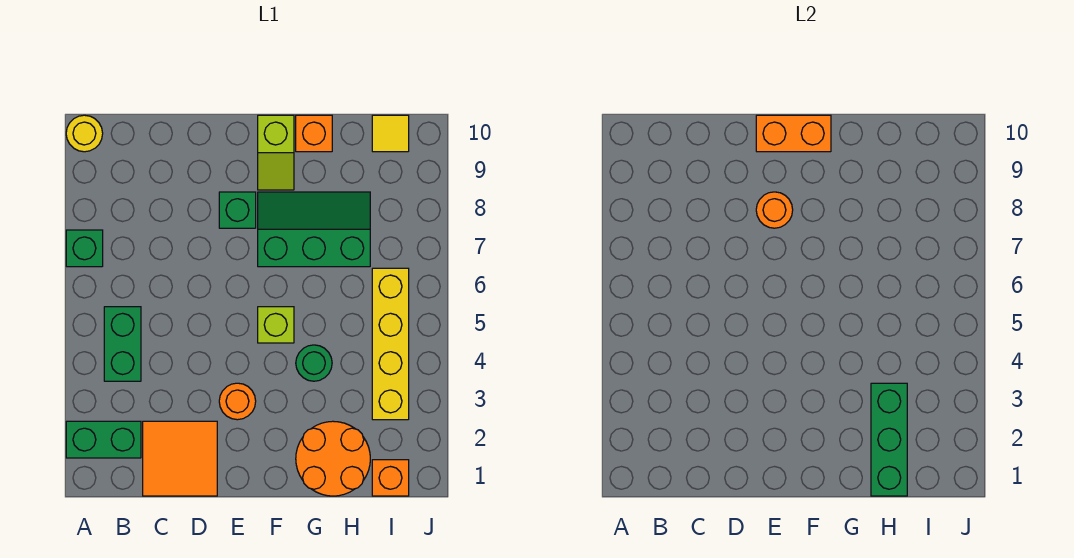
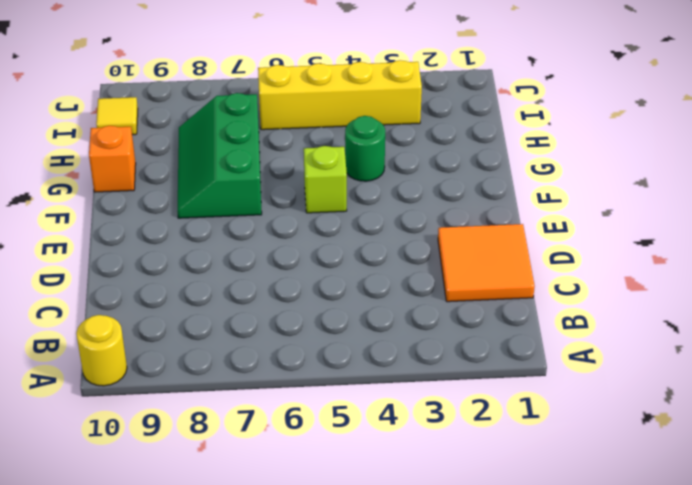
none -> green brick A2:B2 level 1
none -> green brick A7 level 1
none -> green brick B4:B5 level 1

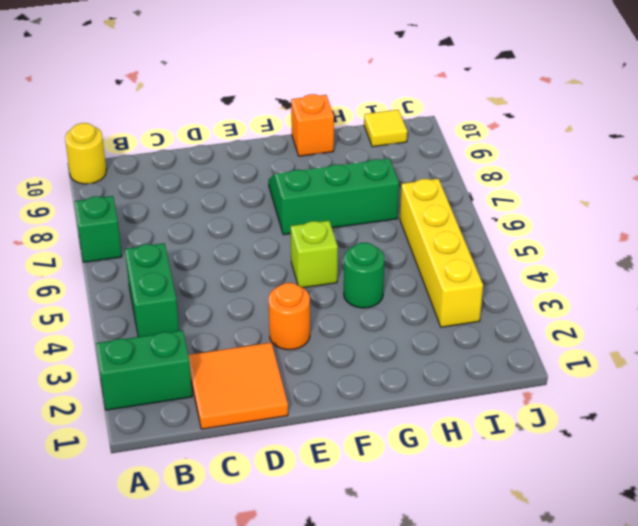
none -> green brick E8 level 1
none -> lime slope F9:F10 level 1 top 10
none -> orange round brick G1:H2 level 1

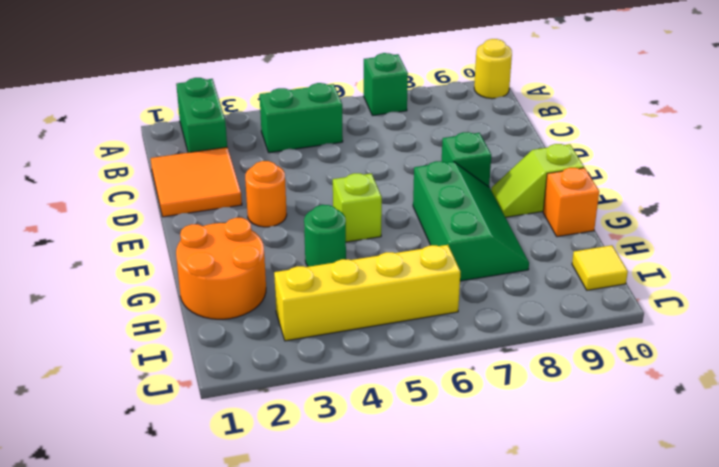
none -> orange brick I1 level 1
none -> orange round brick E8 level 2
none -> orange brick E10:F10 level 2

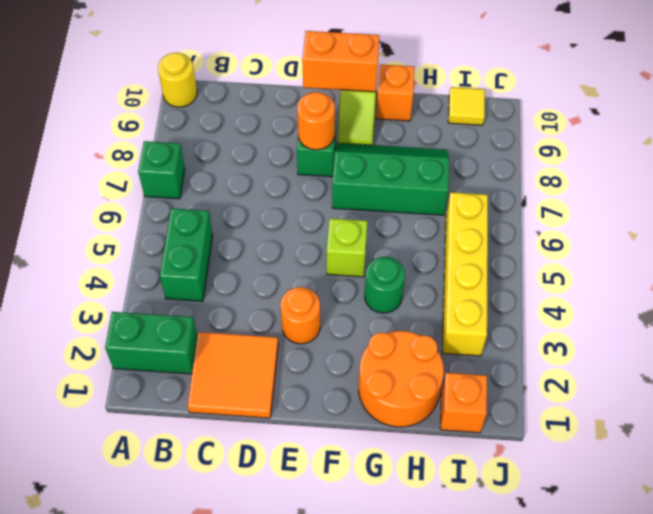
none -> green brick H1:H3 level 2

